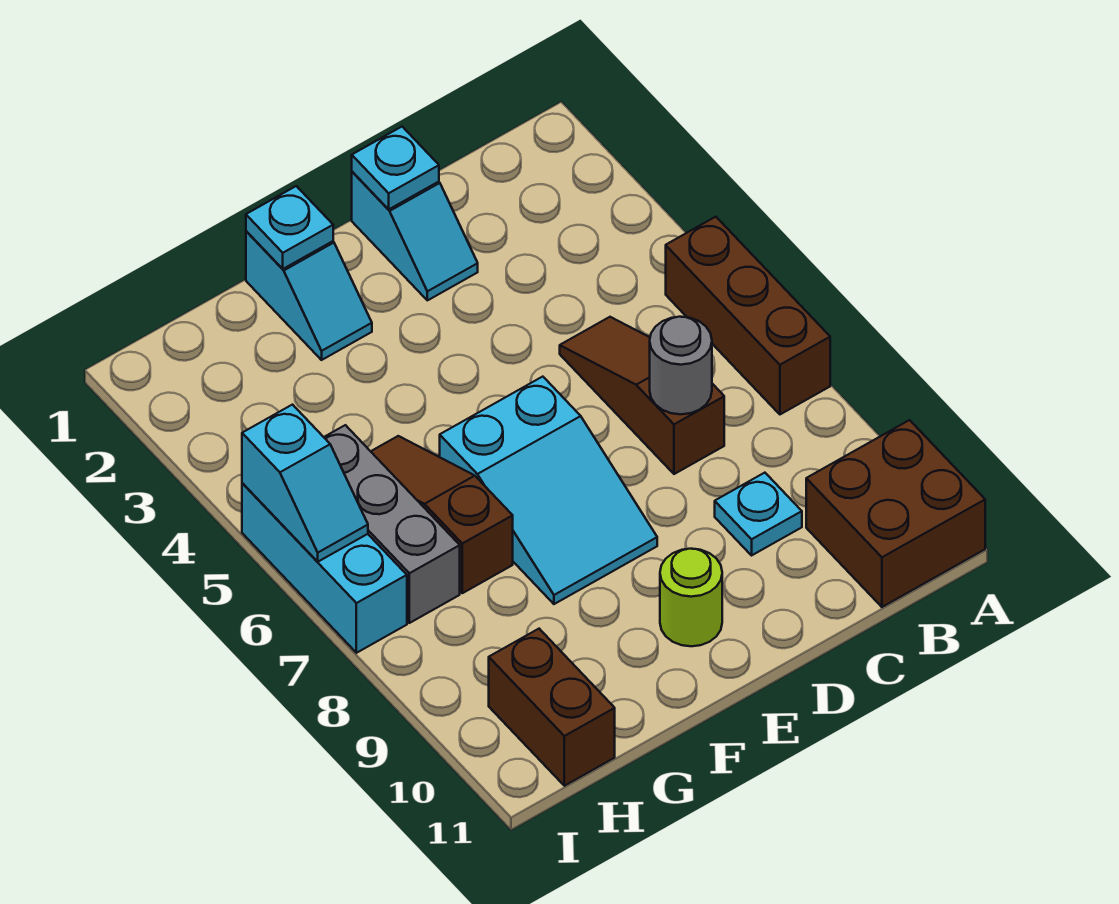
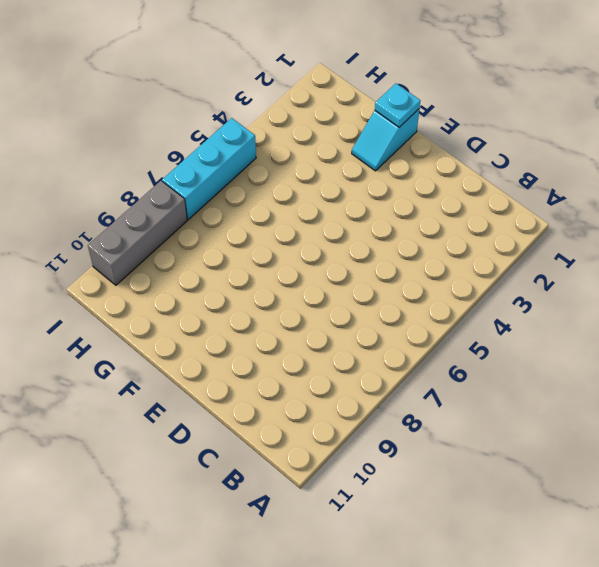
grey brick I8:I10 level 1 -> grey brick H5:H7 level 1
none -> brown brick A5:A7 level 1
none -> brown brick A10:B11 level 1
none -> brown slope C5:C7 level 1 top 7

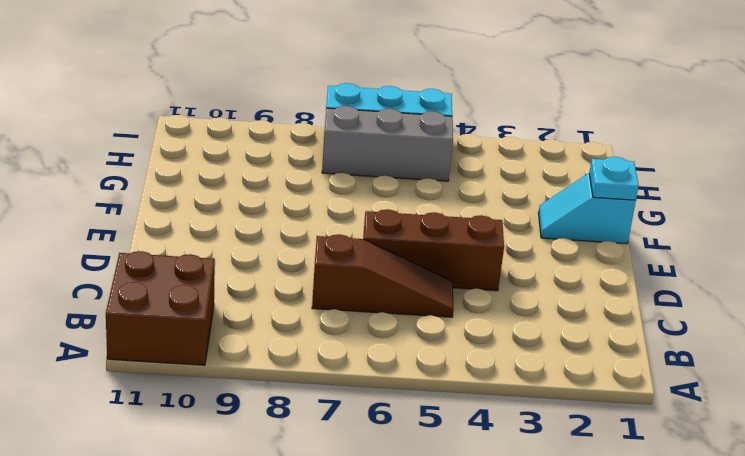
brown brick D4:D6 level 1 -> brown brick A5:A7 level 1
none -> cyan plate C9 level 1
none -> cyan slope D1:D2 level 1 top 1
none -> cyan slope E6:F8 level 1 top 6

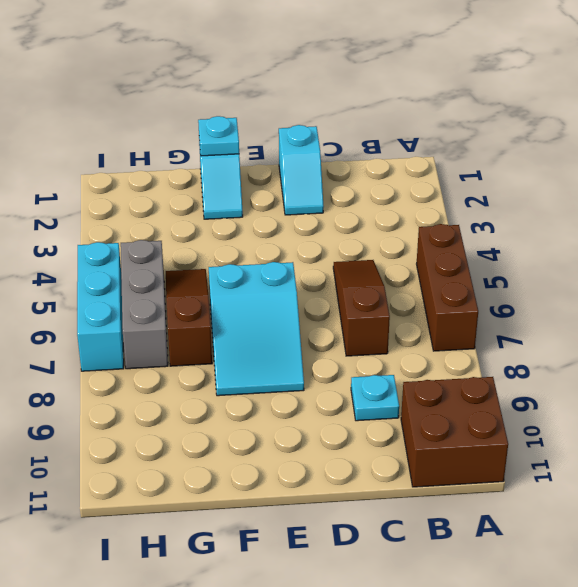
none -> lime round brick E10 level 1
none -> brown brick H10:H11 level 1
none -> grey round brick C7 level 2

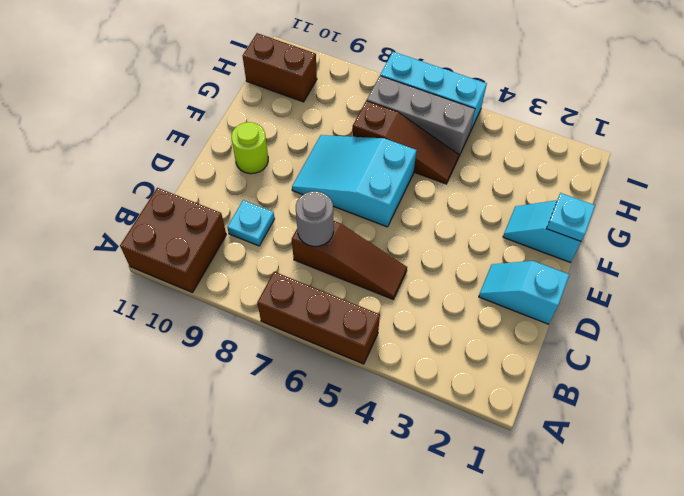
none -> cyan plate D1 level 2
none -> cyan slope I5:I6 level 2 top 5

